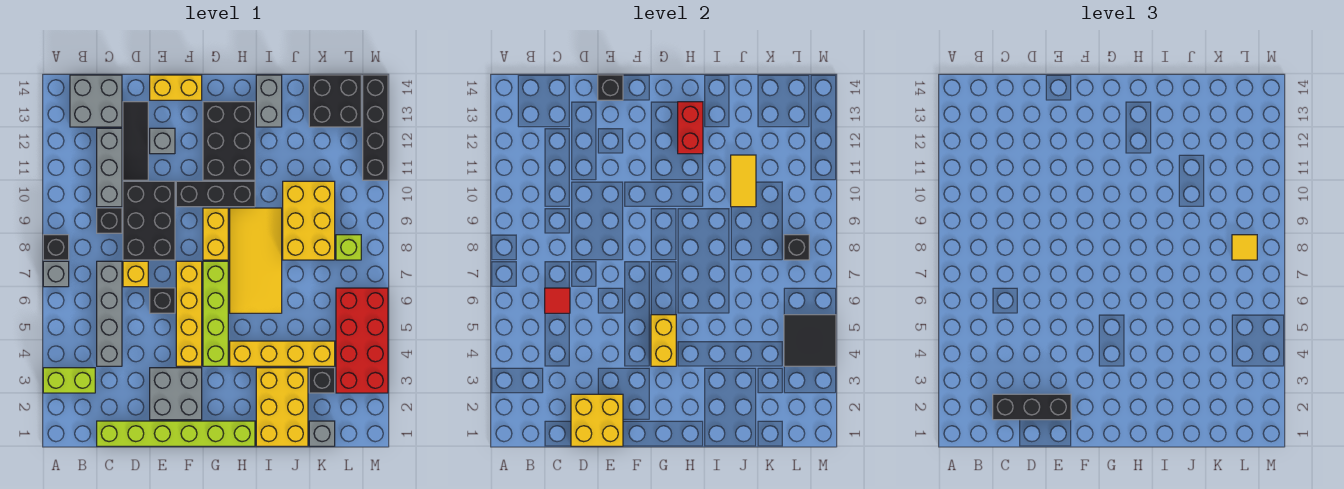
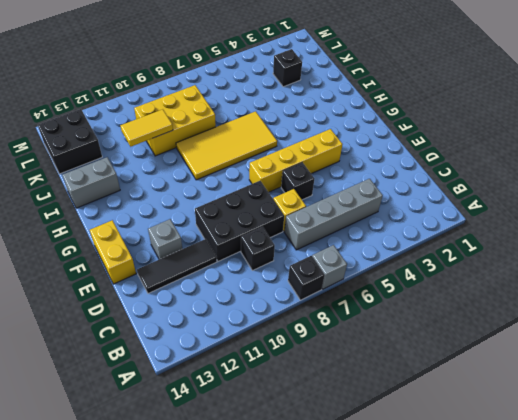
none -> lime brick A3:B3 level 1
none -> grey brick B13:C14 level 1
none -> lime brick C1:H1 level 1
none -> grey brick C10:C12 level 1

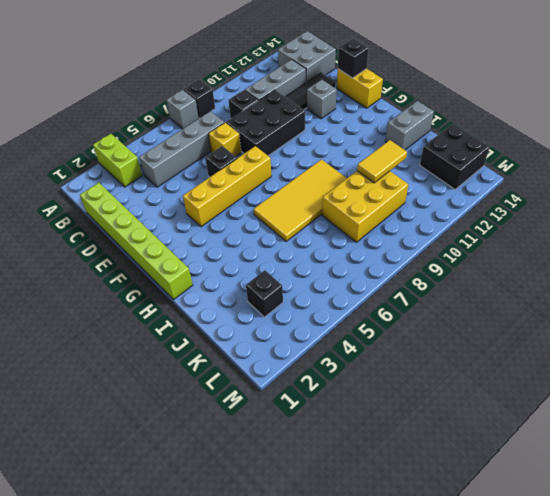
none -> grey brick E2:F3 level 1
none -> black brick F10:H10 level 1
none -> lime brick G4:G7 level 1
none -> yellow brick G8:G9 level 1

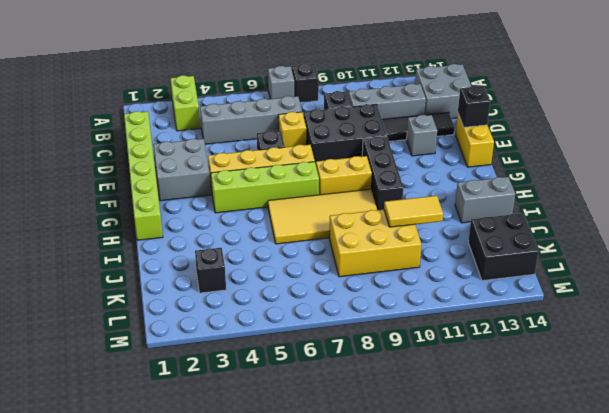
none -> black brick G11:H13 level 1
none -> yellow brick H4:K4 level 1
none -> yellow brick I1:J3 level 1
none -> grey brick K1 level 1

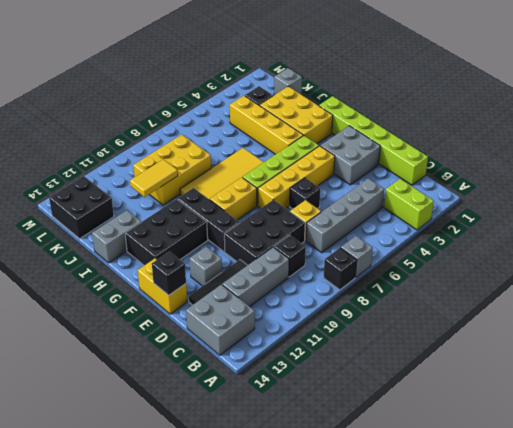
yellow brick H2:J3 level 1 -> yellow brick I1:J3 level 1
none -> red brick L3:M6 level 1
none -> lime brick L8 level 1
none -> black brick M11:M14 level 1
none -> red tile C6 level 2

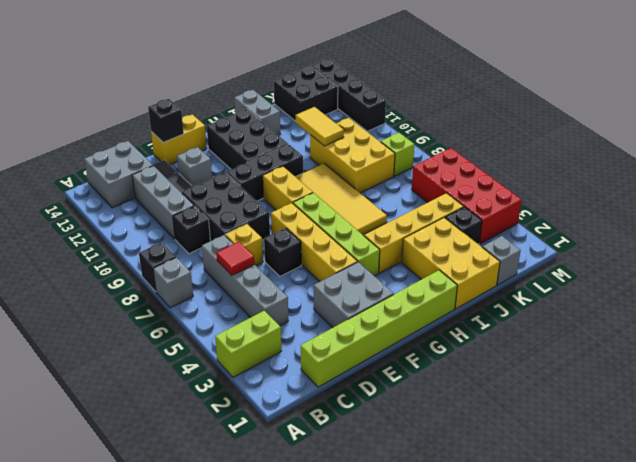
none -> yellow brick D1:E2 level 2
none -> yellow brick G4:G5 level 2
none -> red brick H12:H13 level 2
none -> black tile L4:M5 level 2

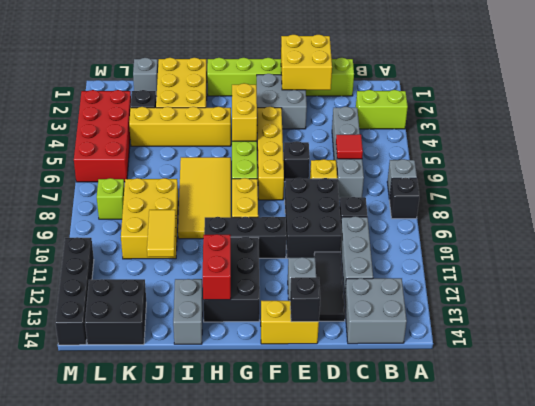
none -> black tile L4:M5 level 2
none -> black brick L8 level 2
none -> black brick C2:E2 level 3
none -> yellow tile L8 level 3

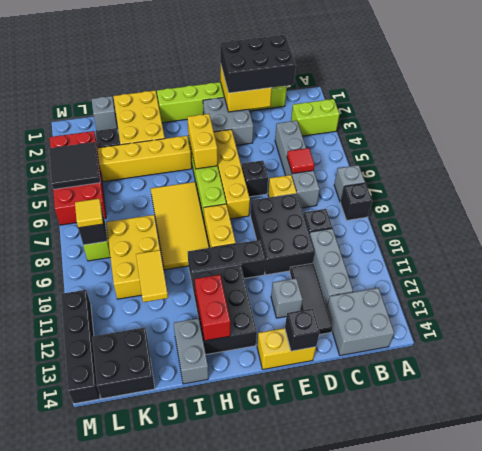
black brick C1:E2 level 3 -> black brick C2:E2 level 3

